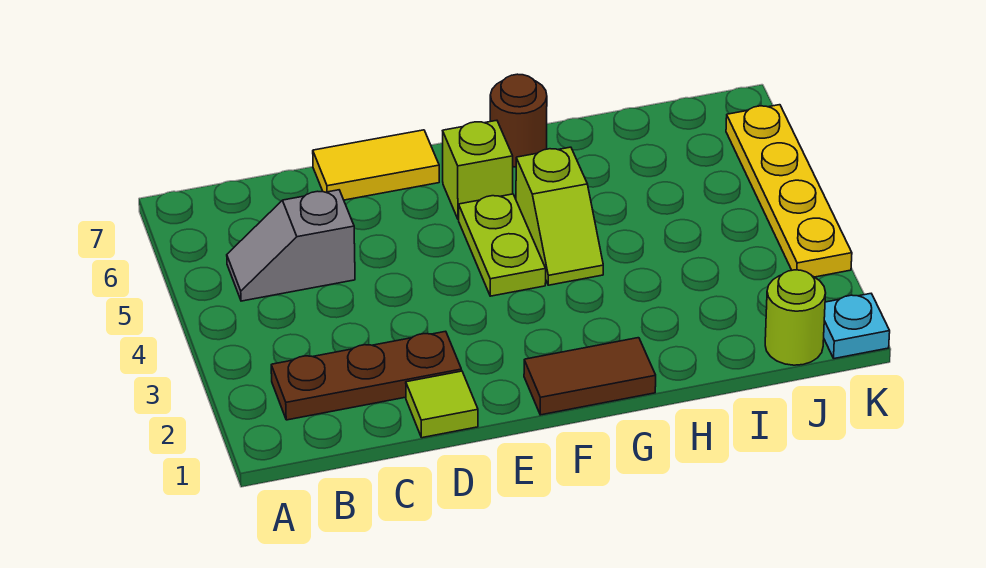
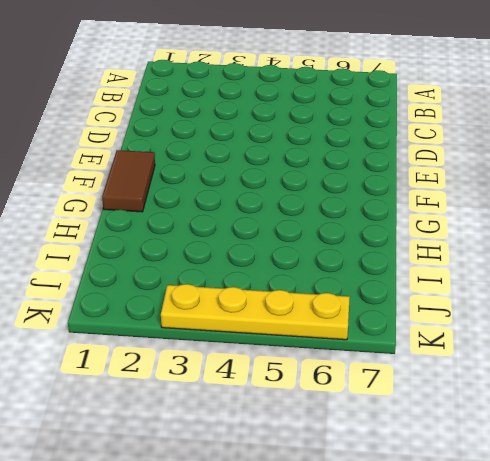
none -> brown plate B2:D2 level 1
none -> grey slope B5:C5 level 1 top C
none -> lime tile D1 level 1

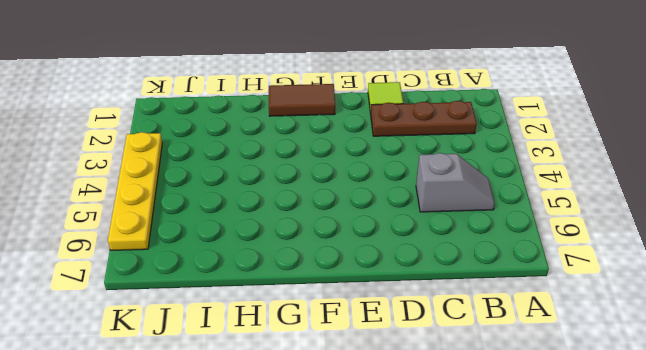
none -> yellow tile D7:E7 level 1
none -> lime plate F4:F5 level 1
none -> lime brick F6 level 1

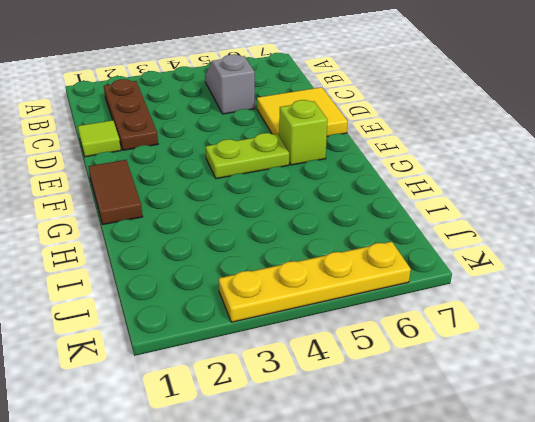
yellow tile D6:E7 level 1 -> yellow tile D7:E7 level 1
none -> lime slope G4:G5 level 1 top 5
none -> brown round brick G7 level 1
none -> lime round brick J1 level 1

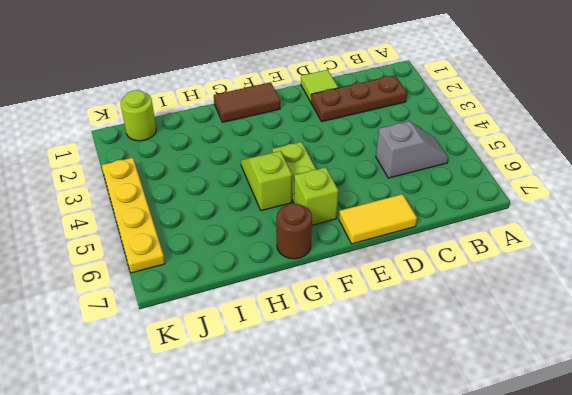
none -> cyan plate K1 level 1

